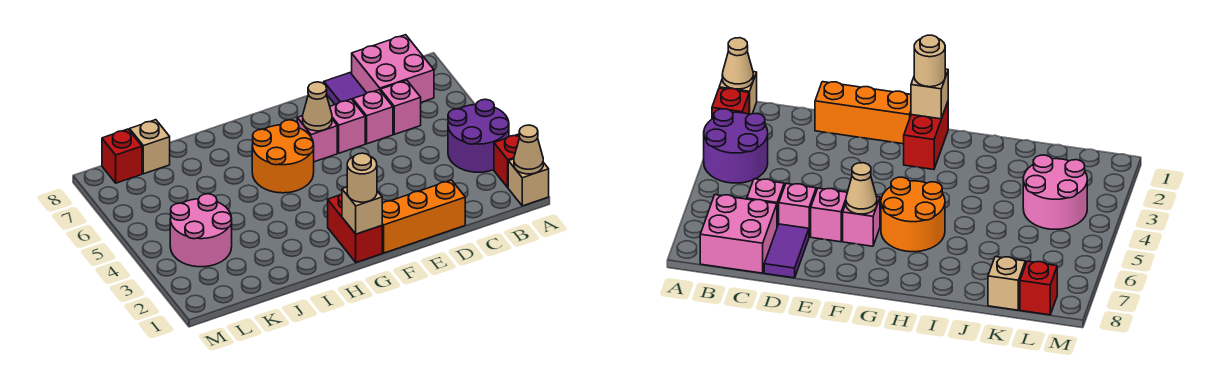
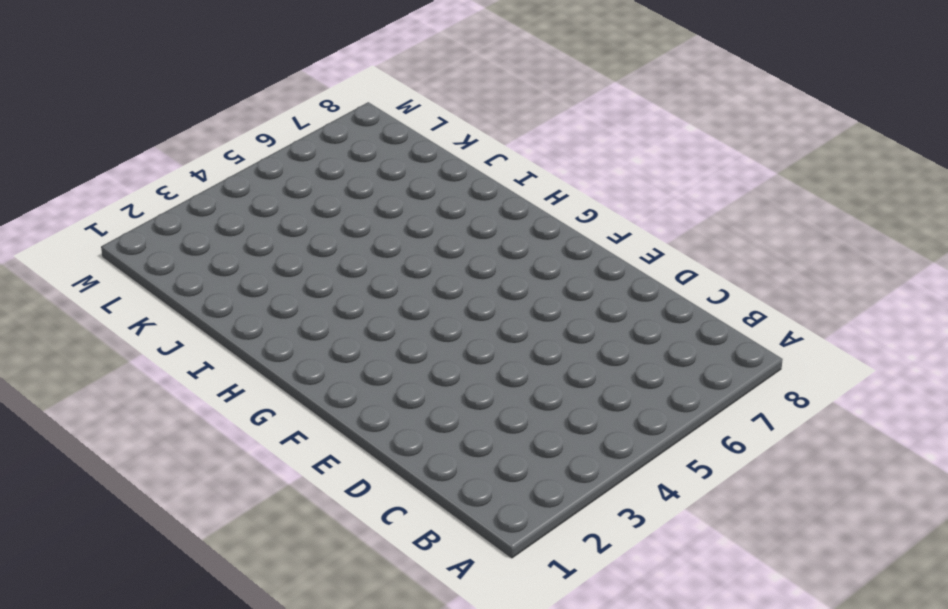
none -> tan brick A1 level 1
none -> red brick A2 level 1
none -> purple round brick A3:B4 level 1

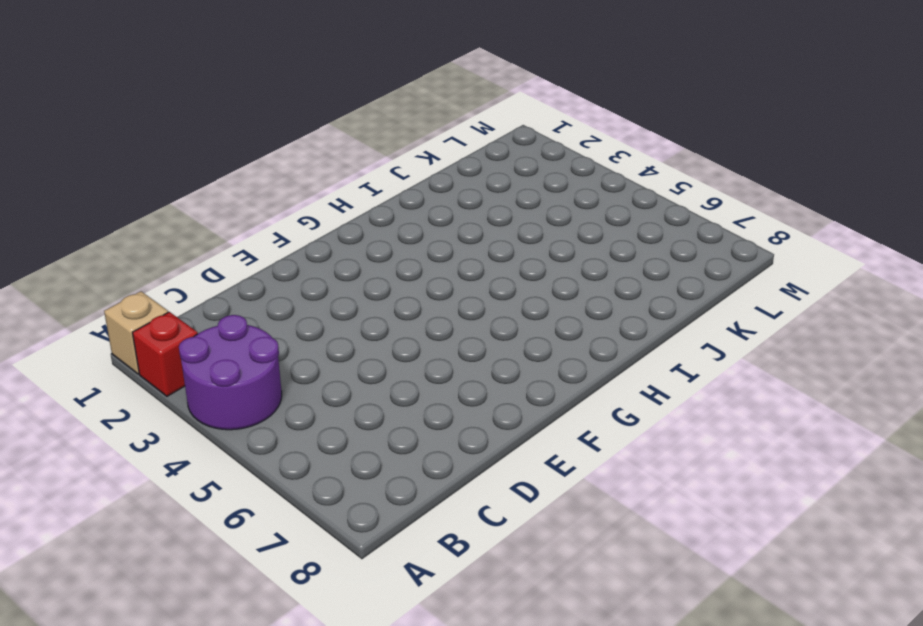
none -> pink brick B7:C8 level 1
none -> pink brick C6 level 1
none -> orange brick D1:F1 level 1

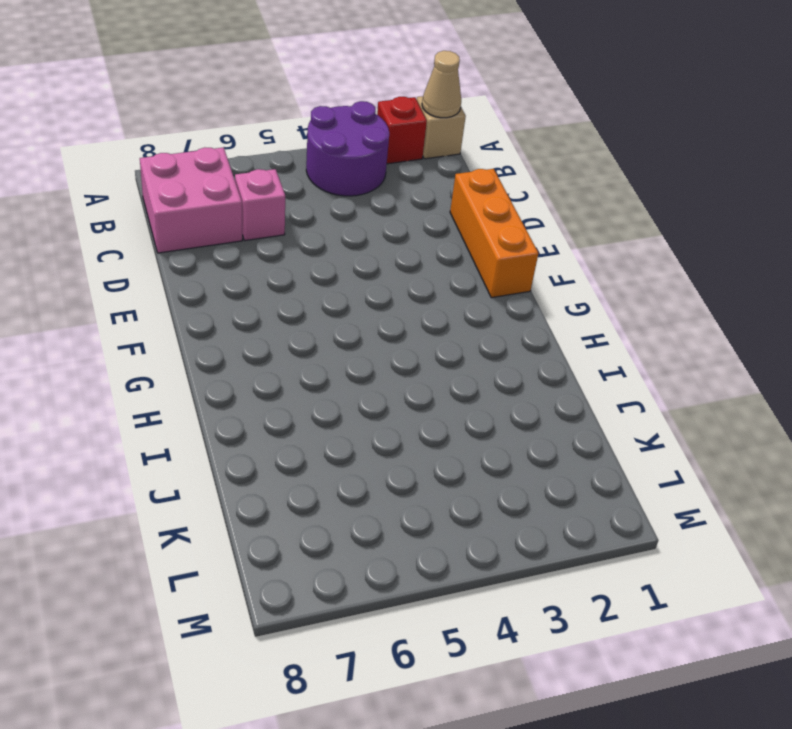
none -> pink brick D6 level 1
none -> purple tile D7:D8 level 1
none -> pink brick E6 level 1

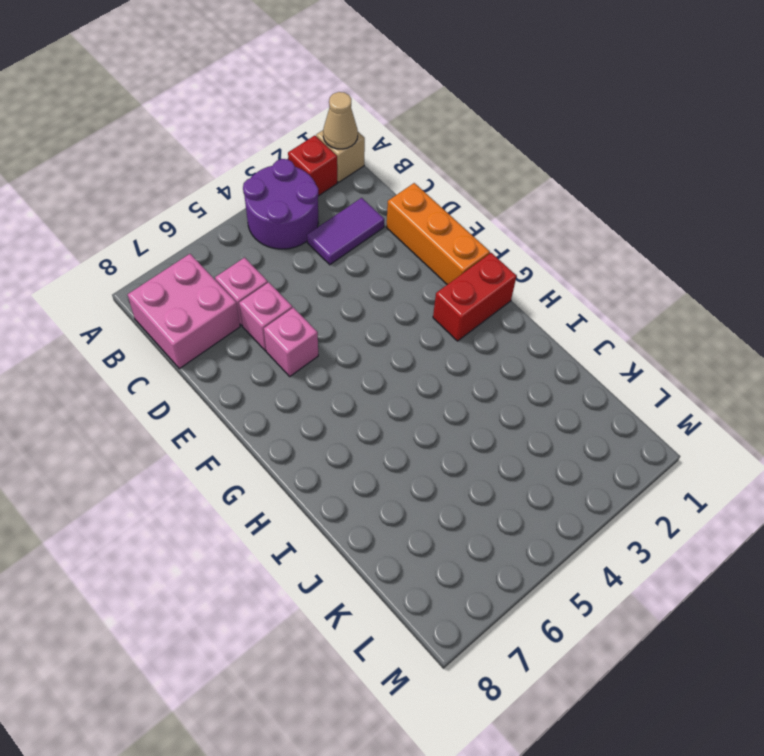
purple tile C2:C3 level 1 -> purple tile D7:D8 level 1
none -> pink brick F6 level 1
none -> orange round brick G5:H6 level 1
none -> pink round brick K3:L4 level 1

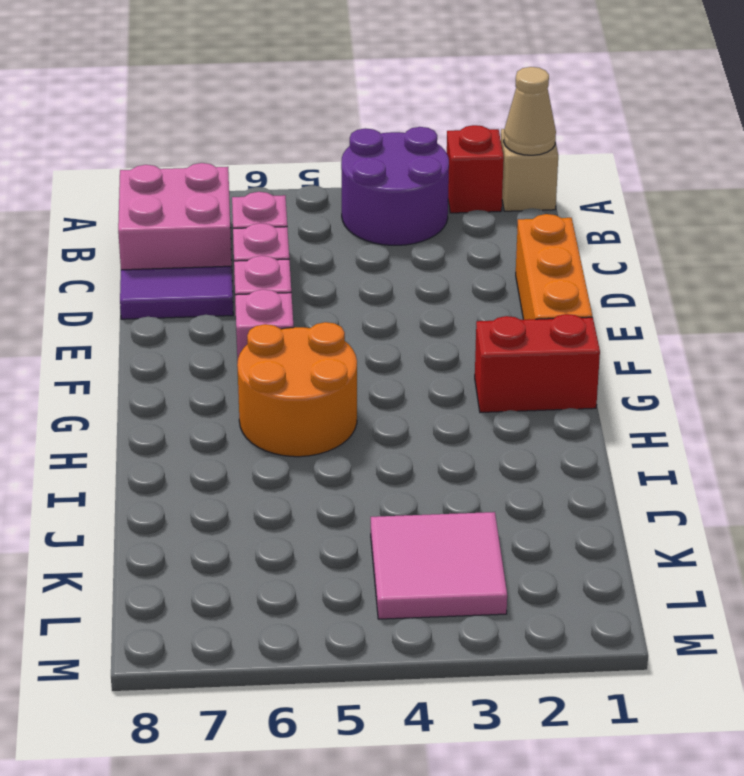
pink tile K3:L4 level 1 -> pink round brick K3:L4 level 1
none -> tan brick K8 level 1
none -> red brick L8 level 1
none -> tan cone F6 level 2

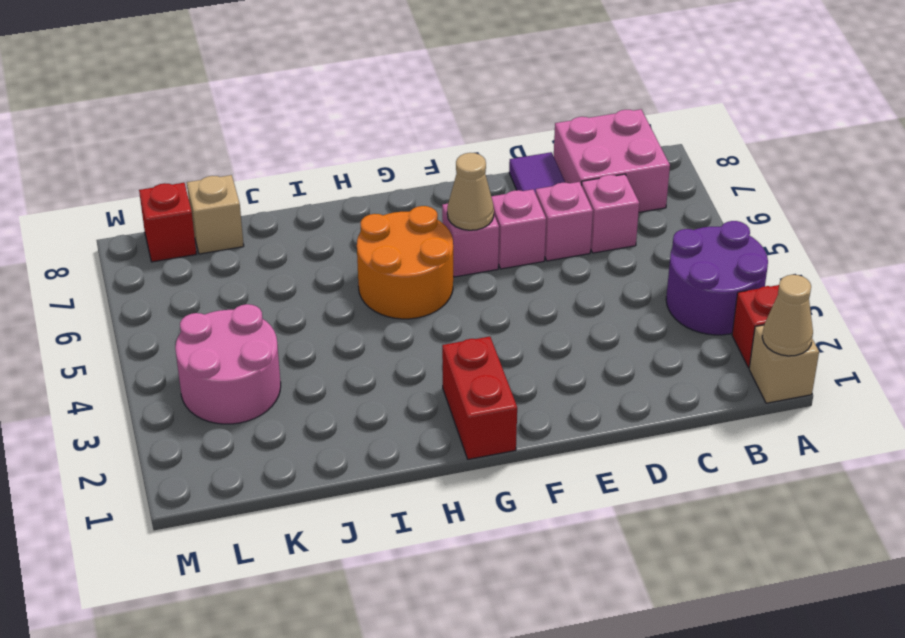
none -> orange brick D1:F1 level 1
none -> tan brick G1 level 2
none -> tan round brick G1 level 3

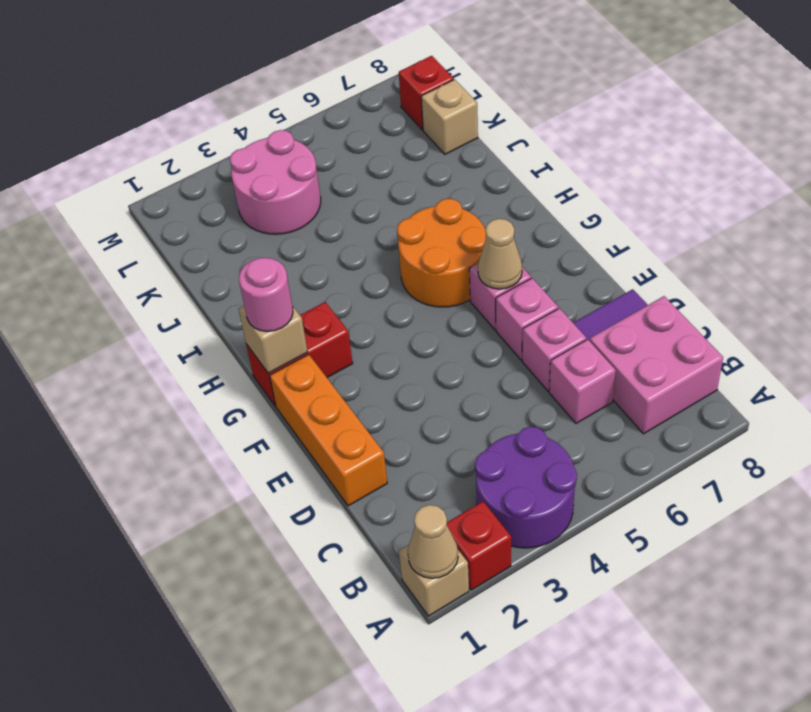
pink round brick G1 level 3 -> tan round brick G1 level 3

